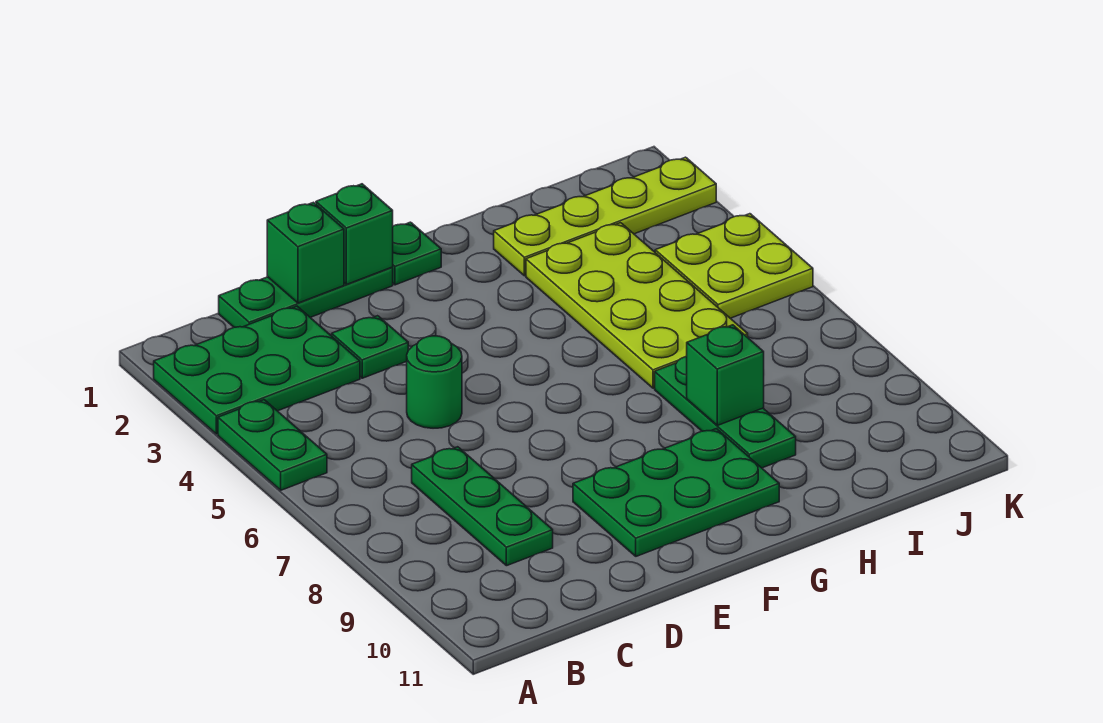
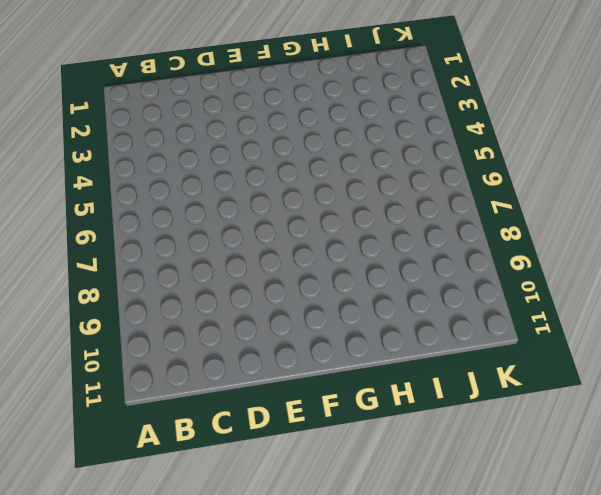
none -> green plate A2:C3 level 1
none -> green plate A4:A5 level 1
none -> green plate C1:E1 level 1

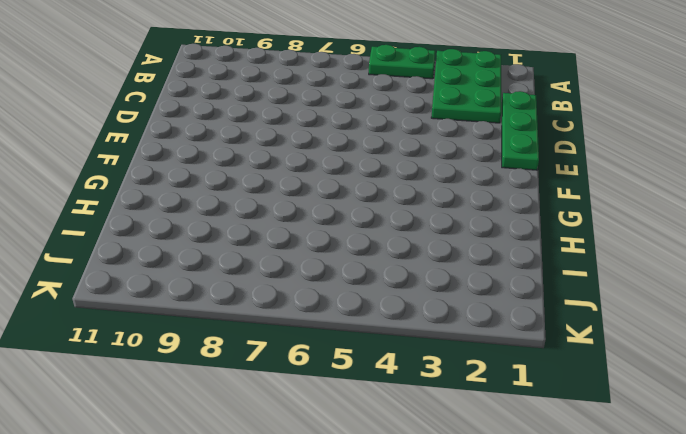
none -> green plate C7:C9 level 1
none -> green plate D3 level 1
none -> green round brick D5 level 1

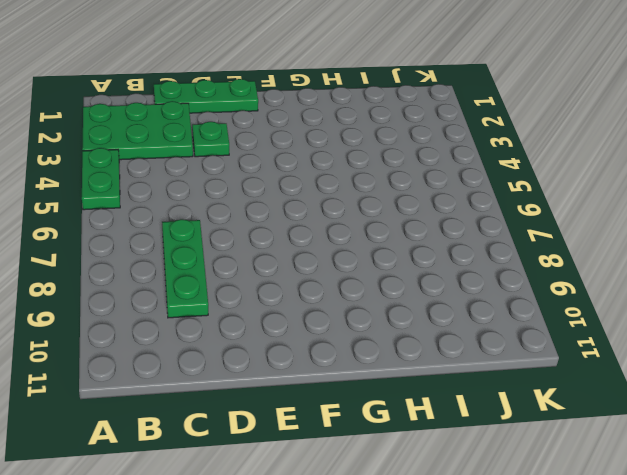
none -> green round brick D5 level 1
none -> green plate E9:G10 level 1
none -> green plate F1 level 1

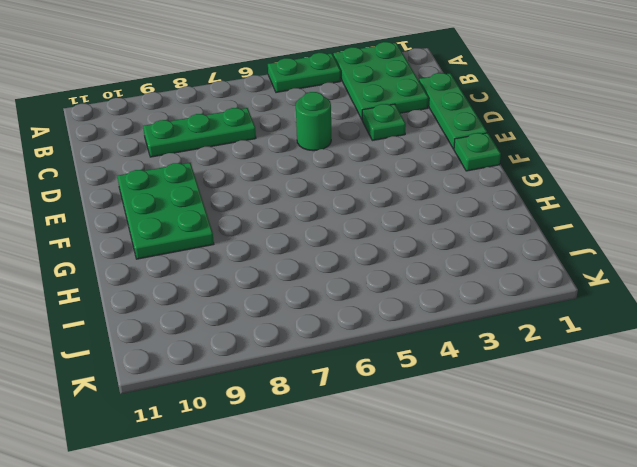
none -> lime plate H2:K2 level 1
none -> lime plate H3:I6 level 1
none -> green plate H7:H9 level 1

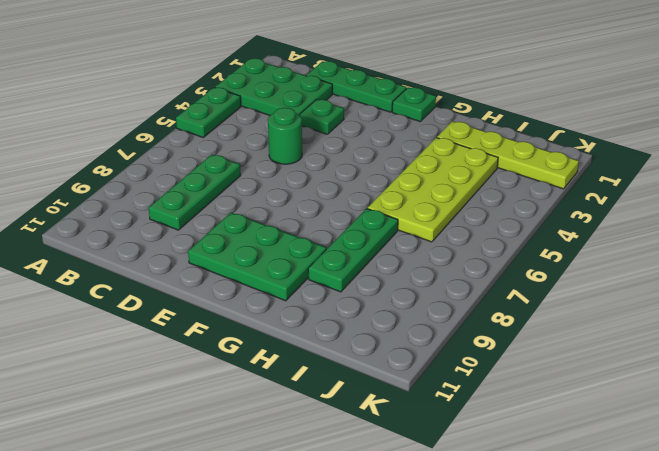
none -> lime plate J4:K5 level 1
none -> green brick D1 level 2
none -> green brick E1 level 2

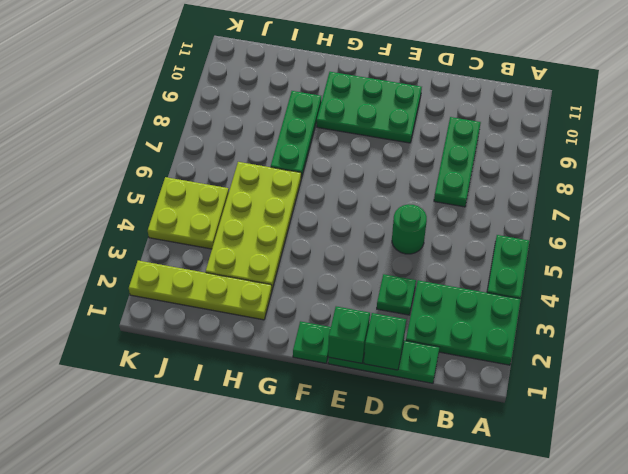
none -> green brick H8 level 2

